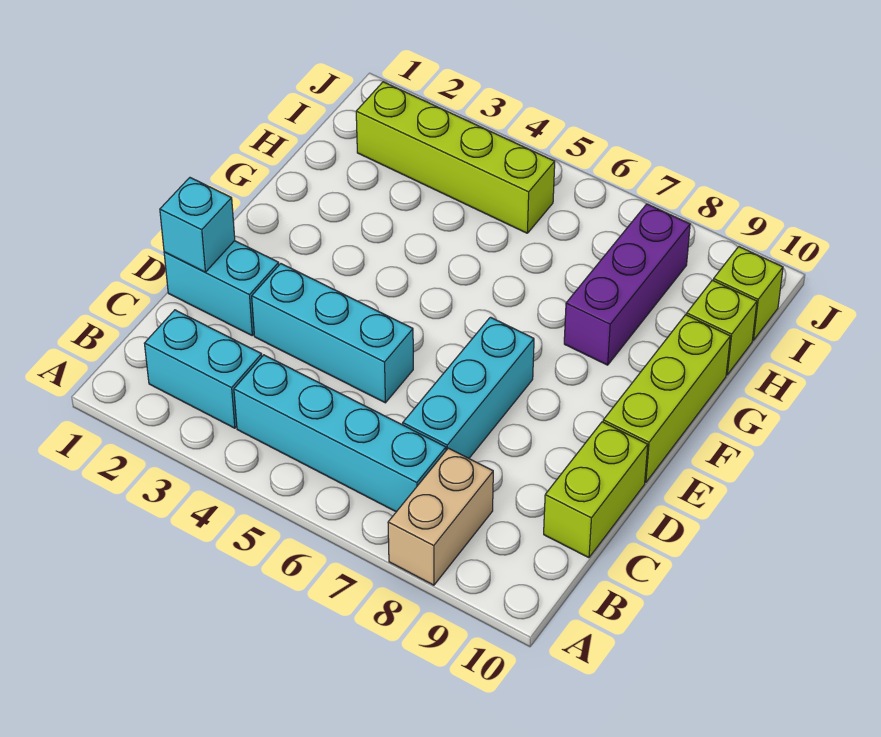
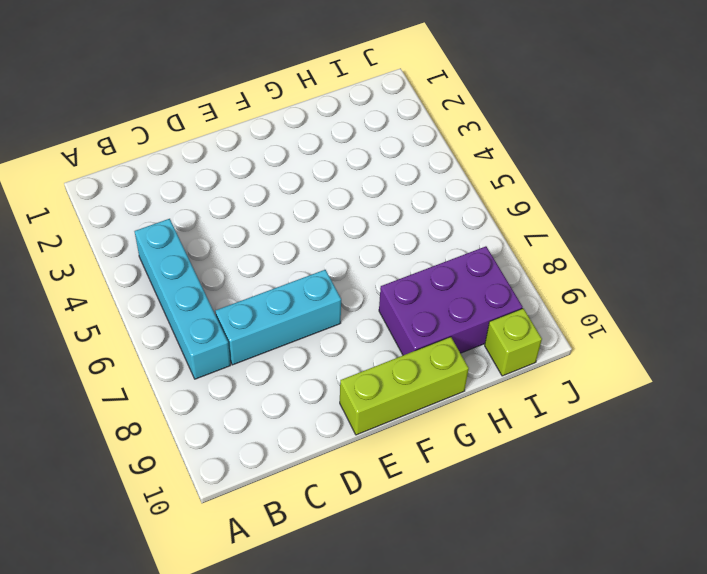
purple brick G8:I9 level 1 -> purple brick G8:I8 level 1
none -> tan brick A8:B8 level 1
none -> cyan brick B2:B3 level 1
none -> lime brick C10:D10 level 1

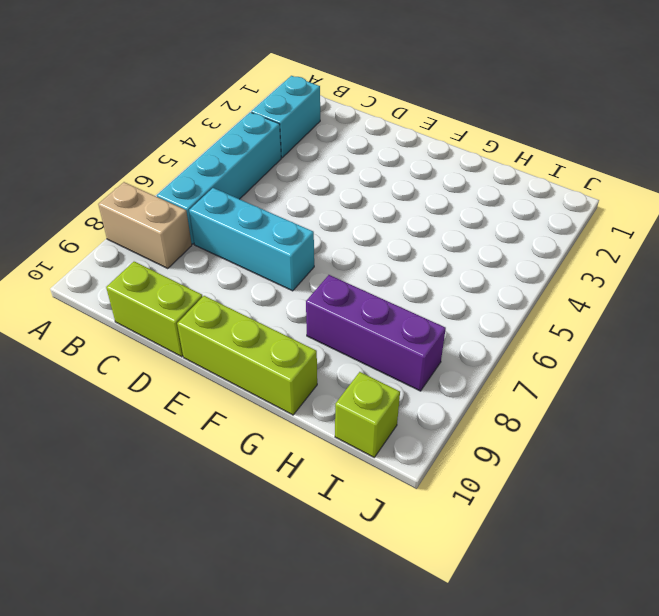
none -> cyan brick D1:D2 level 1
none -> cyan brick D3:D5 level 1
none -> lime brick H10 level 1

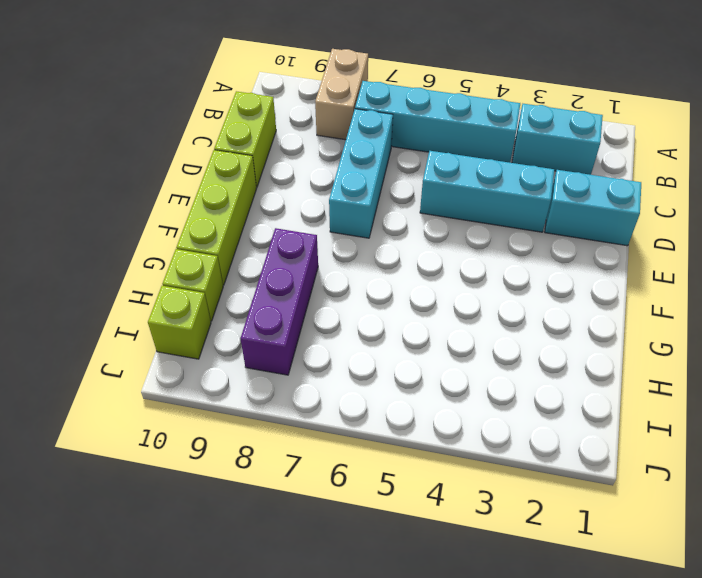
none -> lime brick I2:I5 level 1
none -> cyan brick D1 level 2

